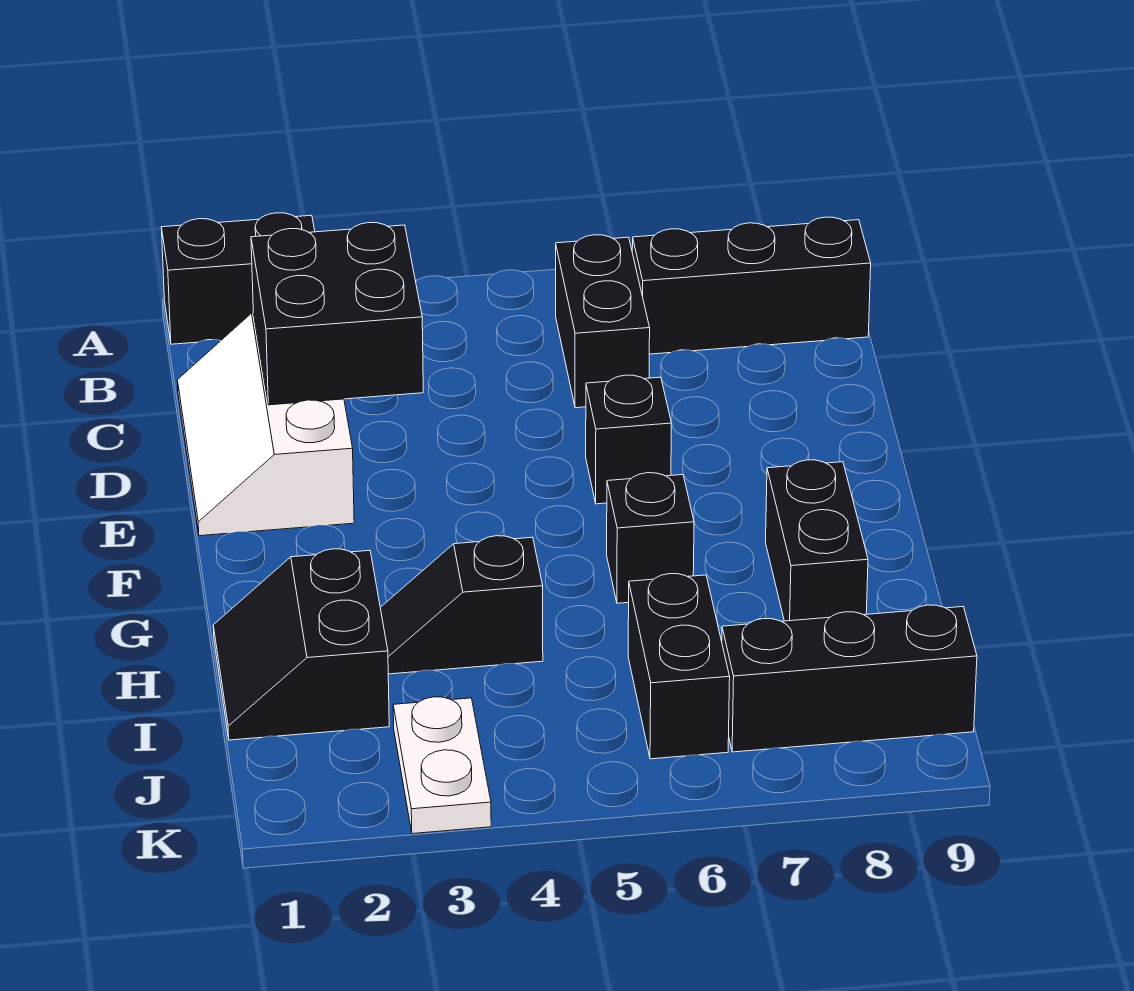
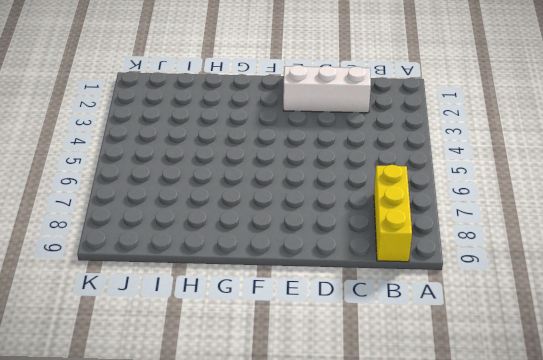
yellow brick B7:B9 level 1 -> black brick B7:B9 level 1
none -> black brick A1:A2 level 1
none -> black brick B6:C6 level 1
none -> black brick E6 level 1

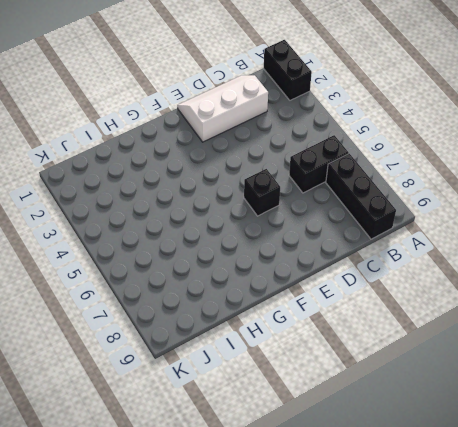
none -> black brick G6 level 1
none -> black brick G8:H8 level 1
none -> black slope H1:I2 level 1 top 2

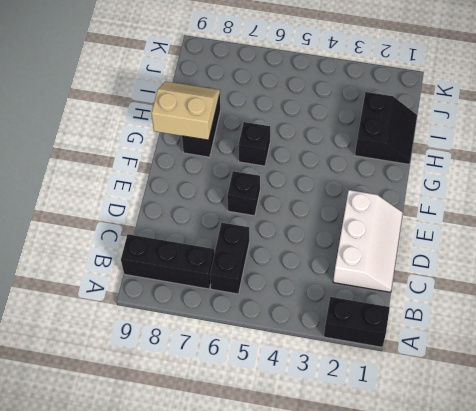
tan slope G8:H9 level 2 top G -> none
none -> black slope H3:H4 level 1 top 4
none -> black brick I6:J6 level 1
none -> white plate J3:K3 level 1

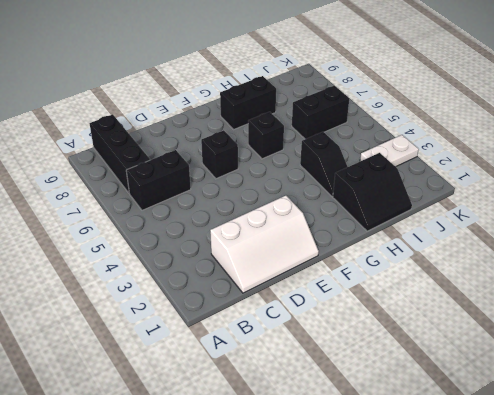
none -> black brick A1:A2 level 1
none -> black brick J7:J9 level 1
none -> black brick C2:D3 level 2

